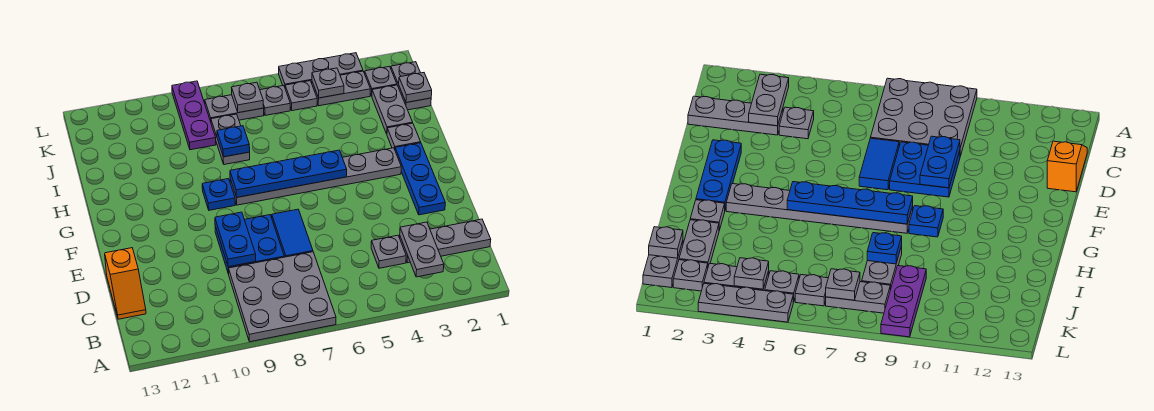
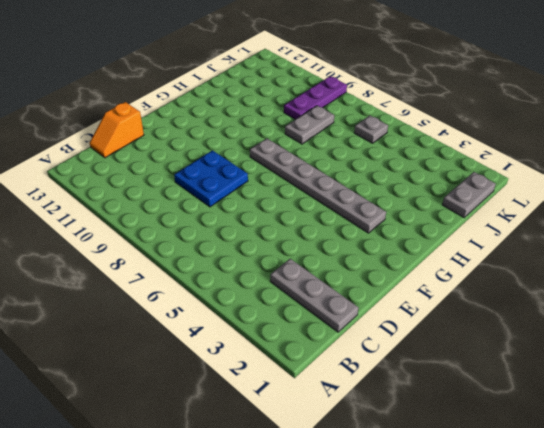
none -> grey plate A7:C9 level 1
none -> grey plate C4 level 1
none -> blue tile D7:E7 level 1

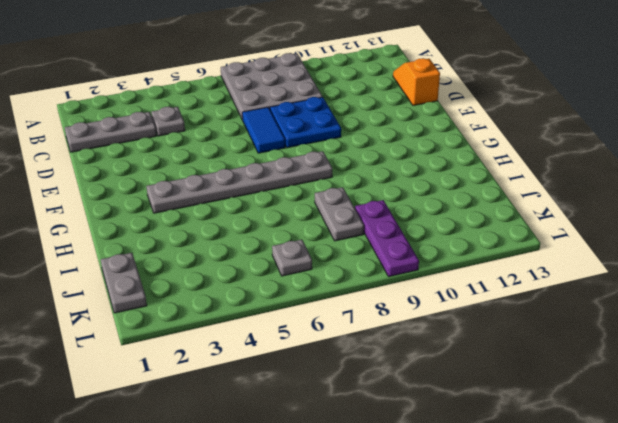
none -> blue plate E2:G2 level 1
none -> blue plate G9 level 1
none -> grey plate H2 level 1

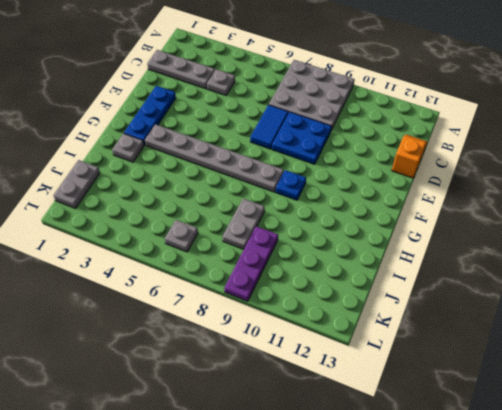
none -> grey plate I2:J2 level 1
none -> grey plate K2 level 1
none -> grey plate K3:K4 level 1

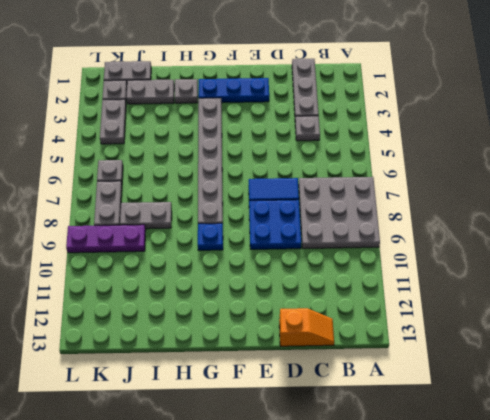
none -> grey plate K5 level 1
none -> grey plate L3:L5 level 1
none -> grey plate B3:C3 level 2

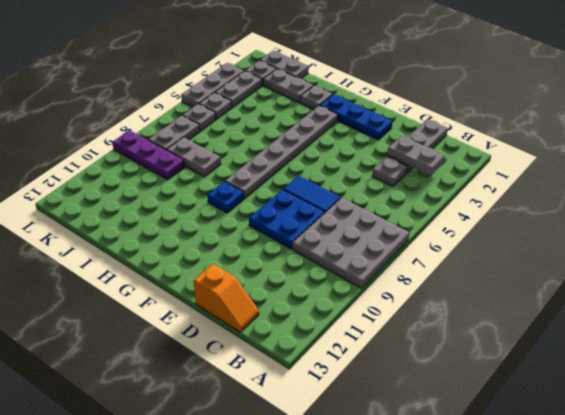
none -> blue plate D9:E9 level 2
none -> blue plate G5:G8 level 2
none -> blue plate I8 level 2

